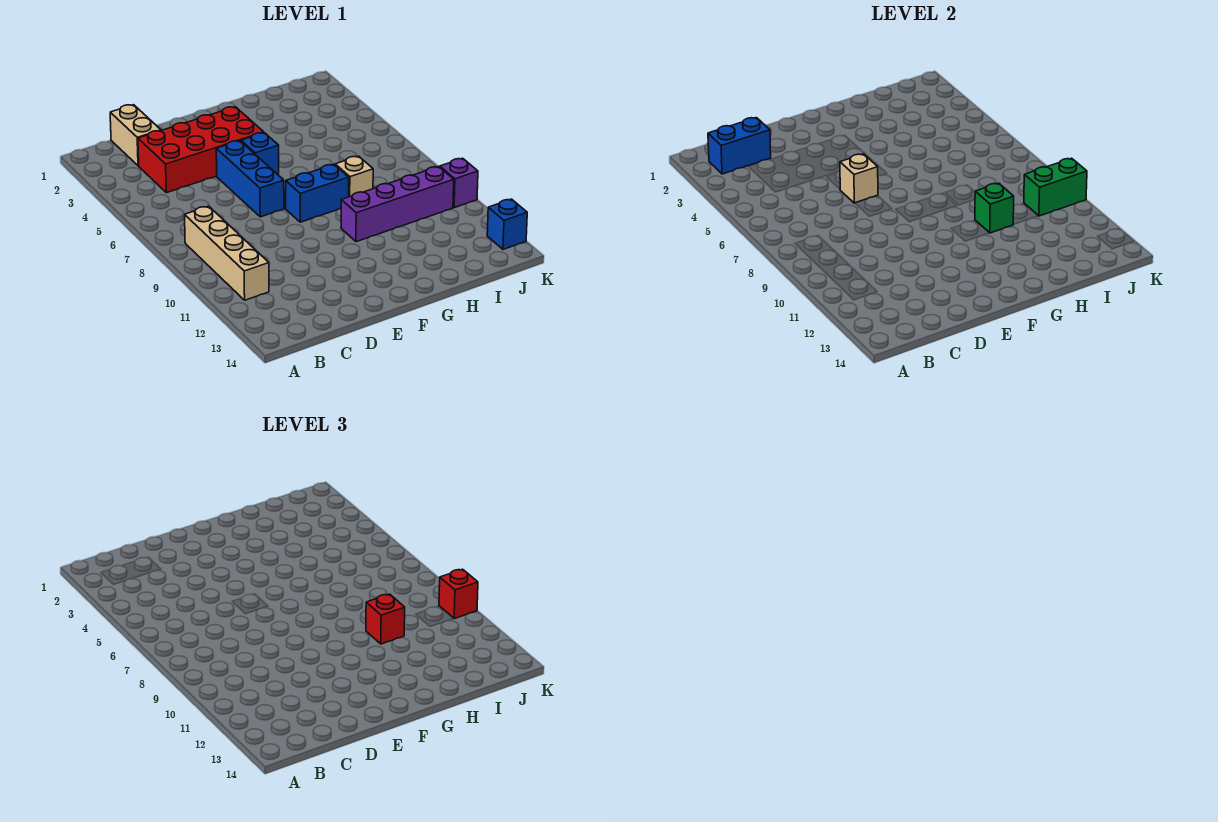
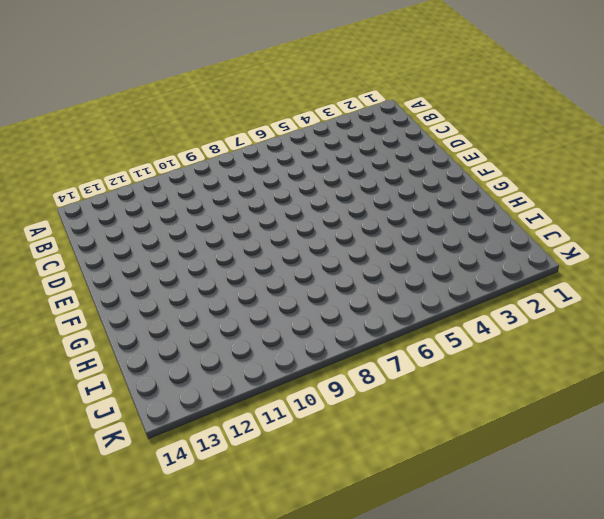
none -> tan brick B8:B11 level 1
none -> tan brick C1:C2 level 1
none -> red brick C3:F4 level 1

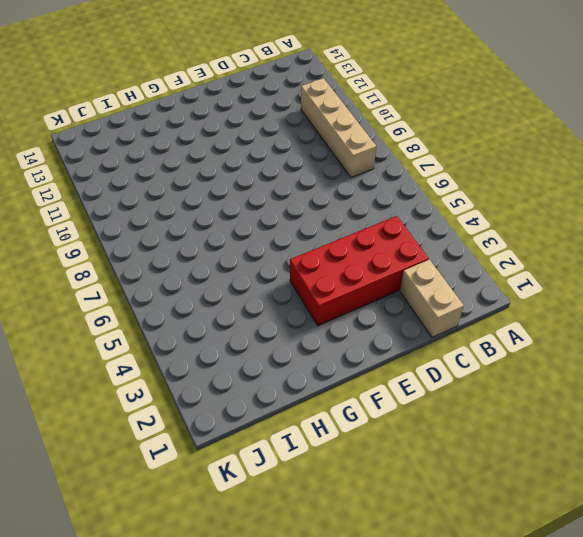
none -> blue brick E5:E7 level 1
none -> blue brick F5 level 1
none -> blue brick F8:G8 level 1

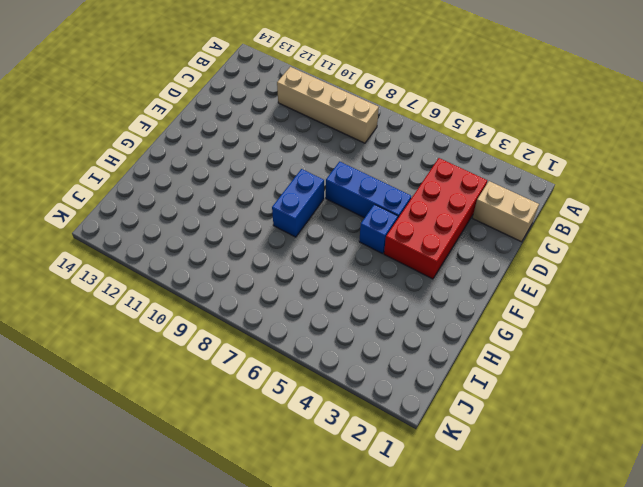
none -> purple brick G10:J10 level 1
none -> tan brick H8 level 1
none -> purple brick K10 level 1

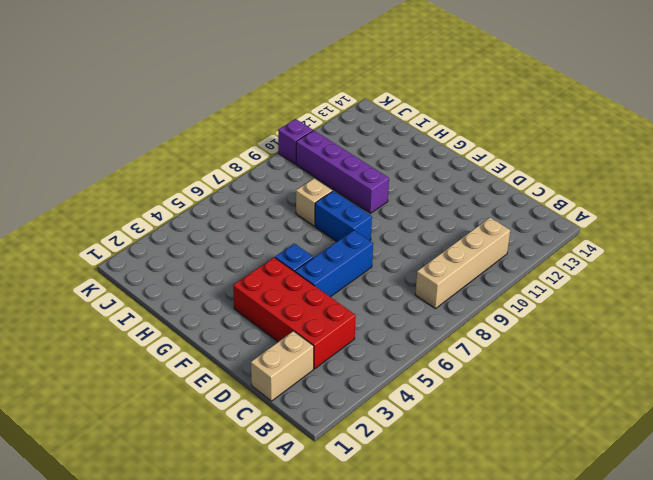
none -> blue brick K13 level 1
none -> blue brick B2:C2 level 2
none -> tan brick E6 level 2

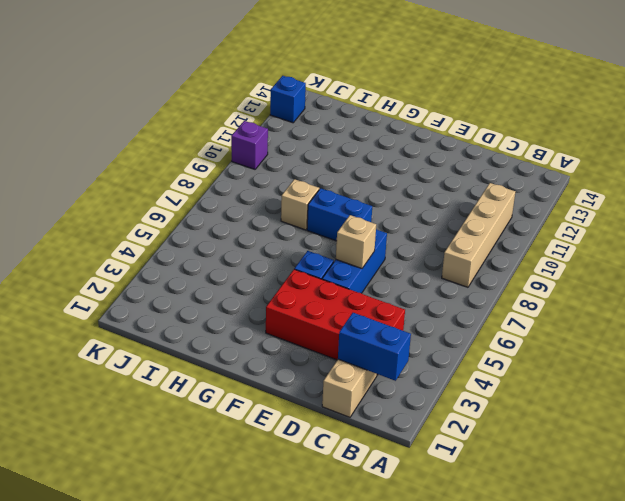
none -> purple brick G10:J10 level 1
none -> green brick H10 level 2
none -> green brick J10:K10 level 2

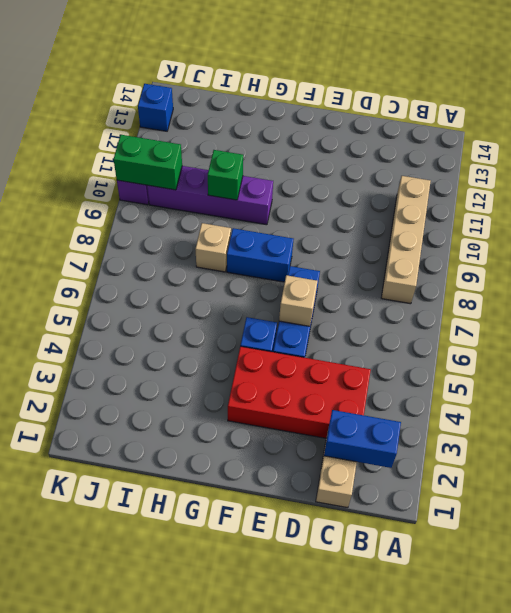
none -> red brick H10 level 3
none -> red brick K10 level 3

